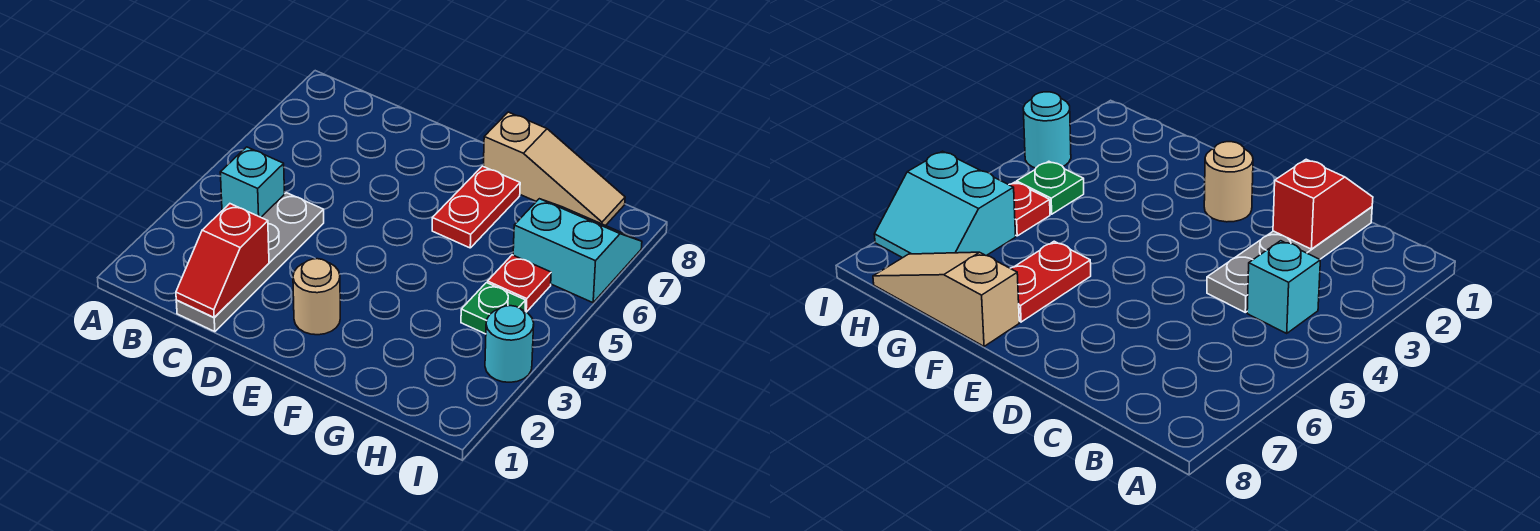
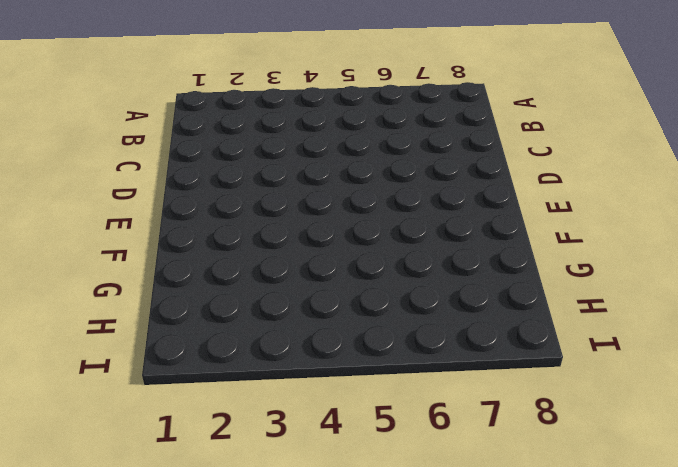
none -> cyan brick B4 level 1
none -> grey plate C1:C4 level 1

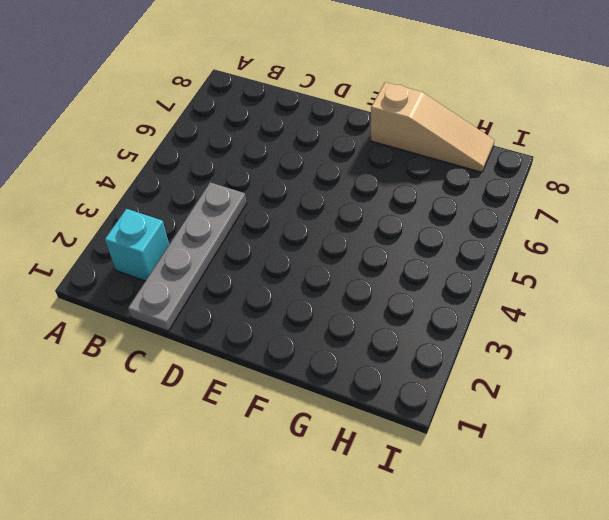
cyan brick B2 level 1 -> cyan brick B4 level 1
none -> tan round brick E2 level 1
none -> red plate F6:F7 level 1

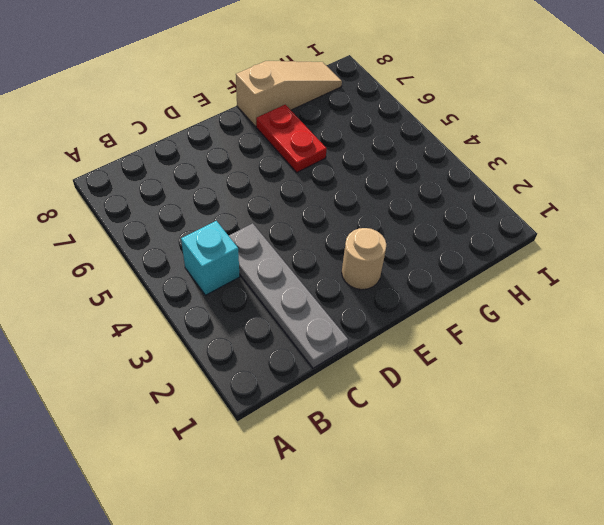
none -> green plate H4 level 1
none -> red plate H5 level 1

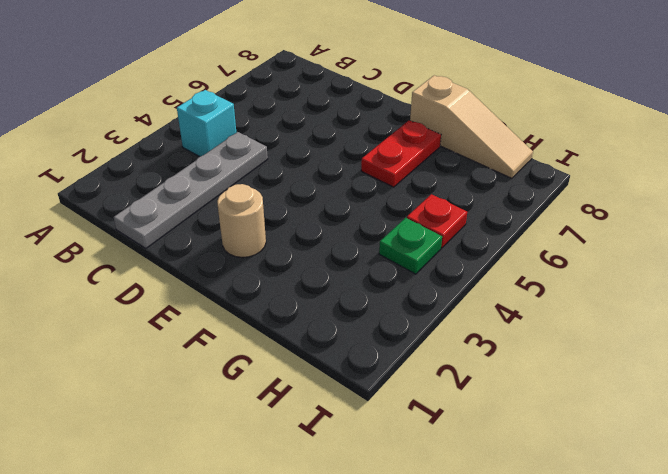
none -> cyan slope H6:I7 level 1 top 6
none -> cyan round brick I3 level 1

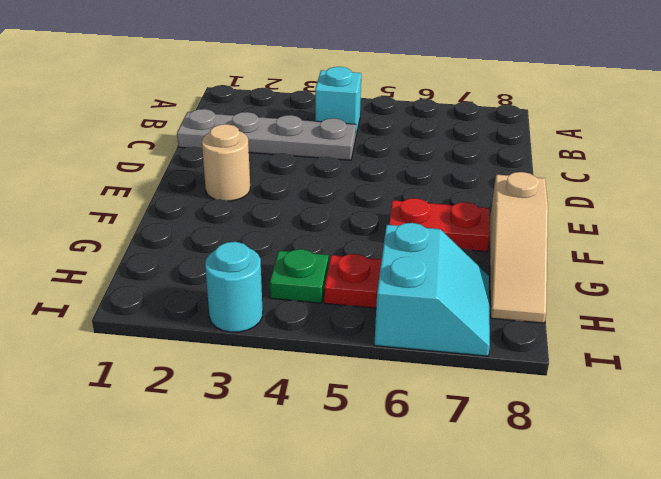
none -> red slope C1:C2 level 2 top 2

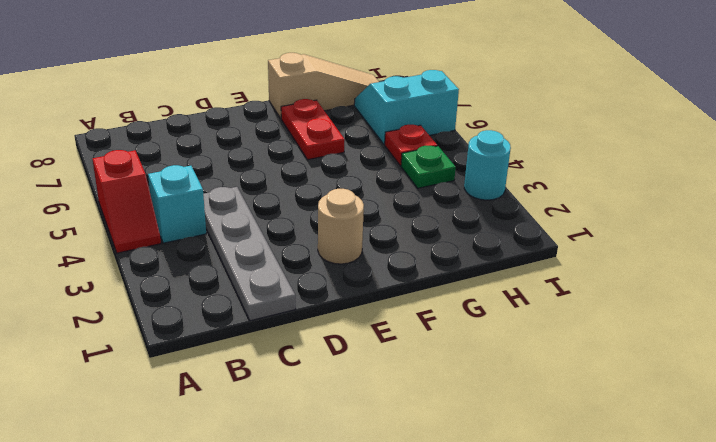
red slope A4:A5 level 1 top 5 -> red slope C1:C2 level 2 top 2

